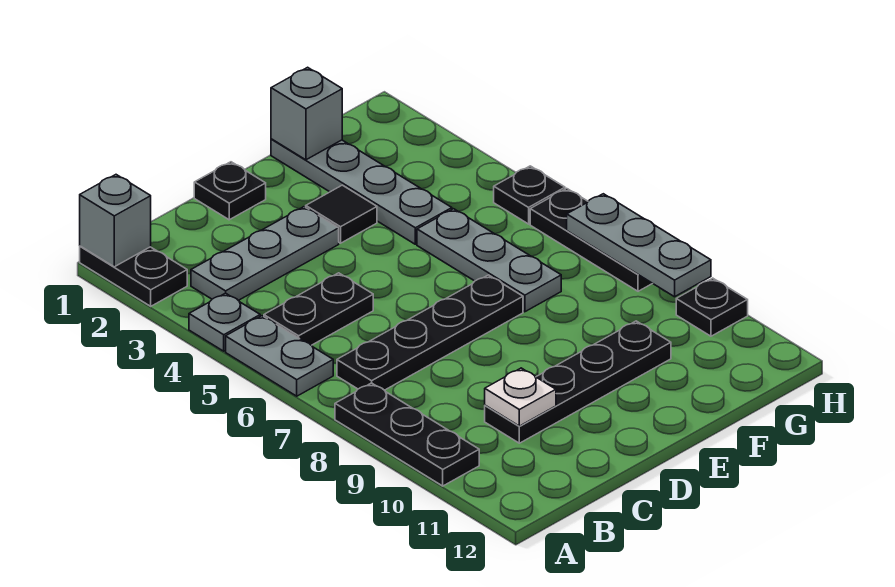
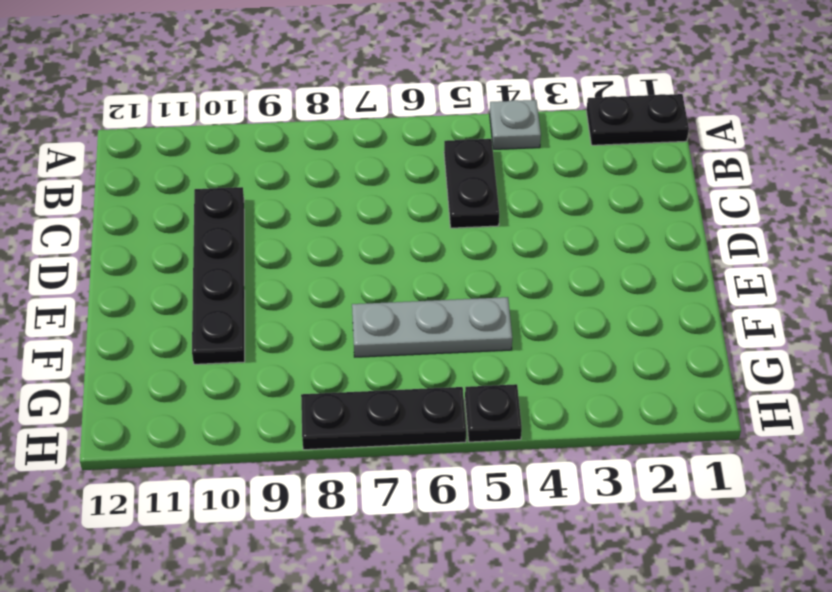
none -> grey plate A5:A6 level 1
none -> black plate A8:A10 level 1
none -> grey plate B3:D3 level 1

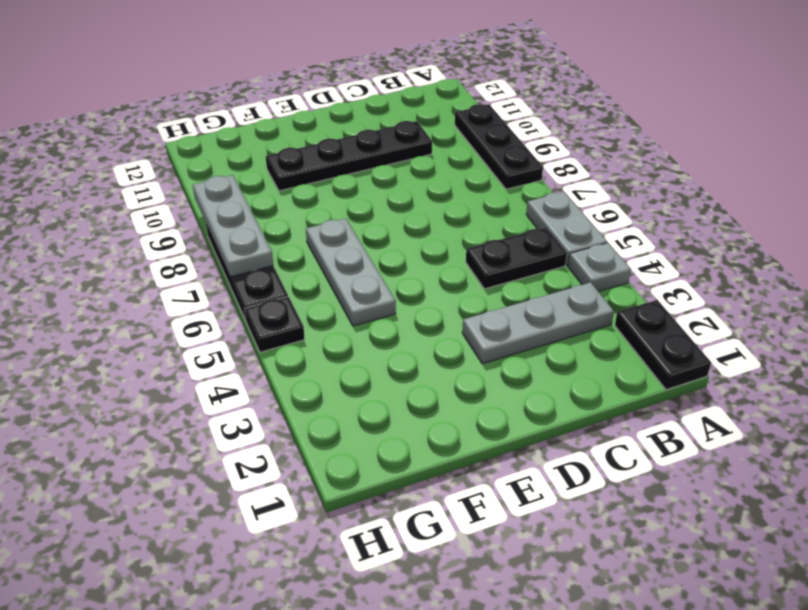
none -> black plate B7:E7 level 1
none -> black plate D1 level 1
none -> black tile E3 level 1

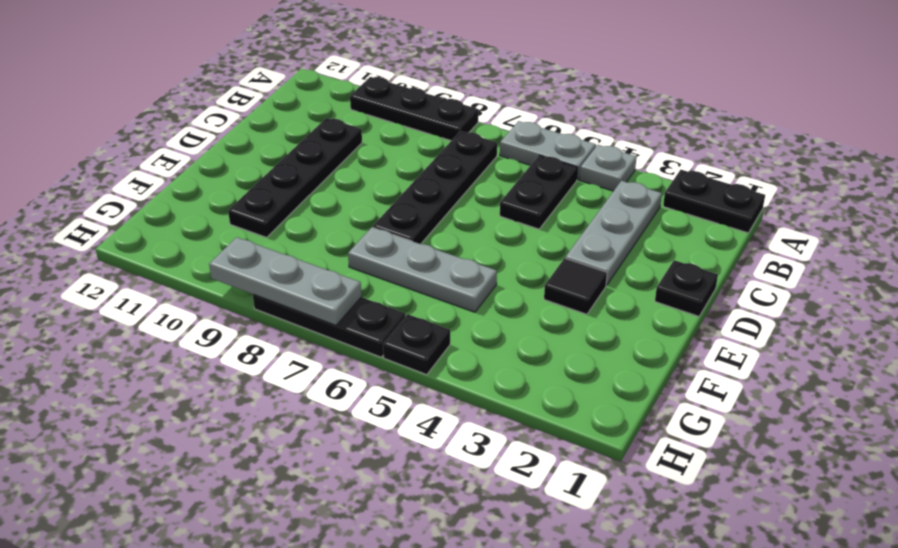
none -> grey plate F1:F4 level 1
none -> black plate H10 level 1
none -> grey brick A1 level 2

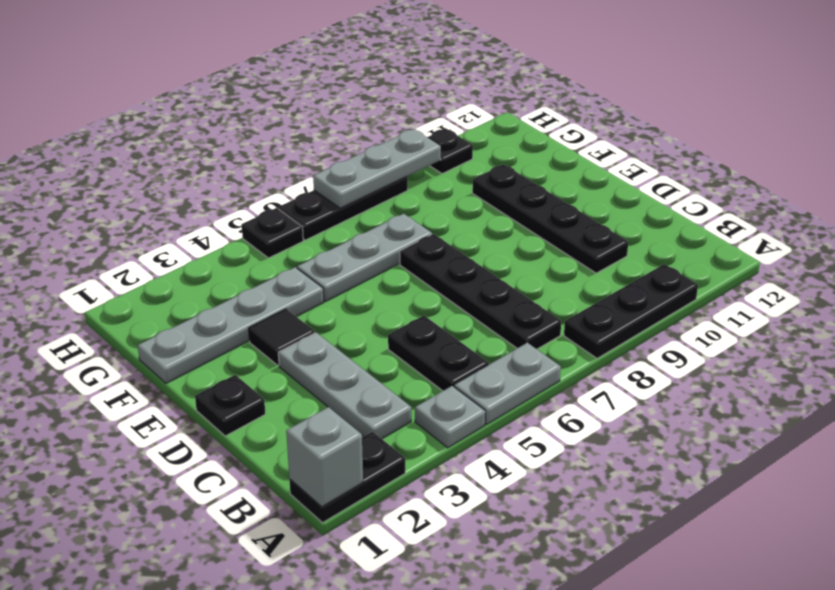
none -> white plate C10 level 2
none -> grey brick F1 level 2

